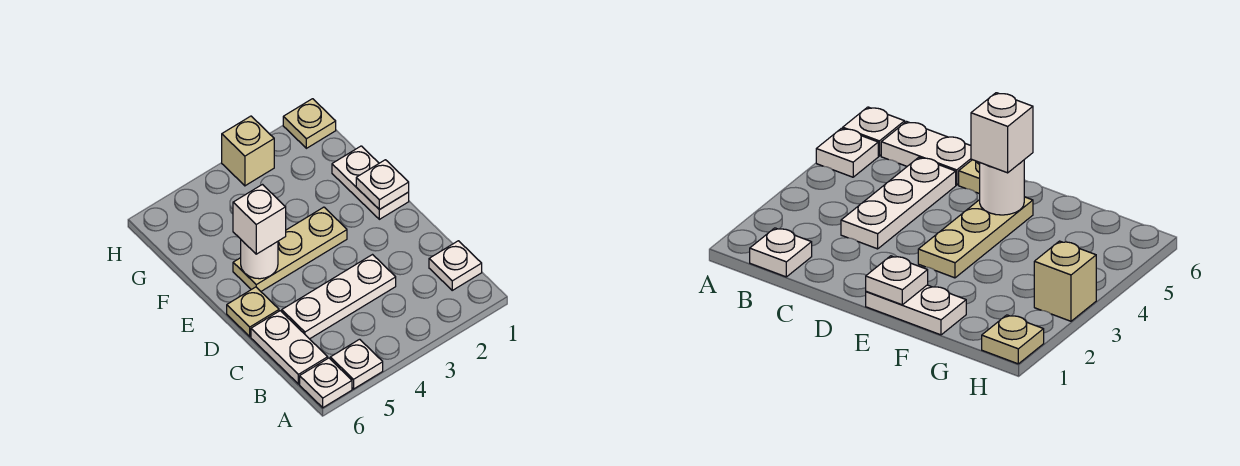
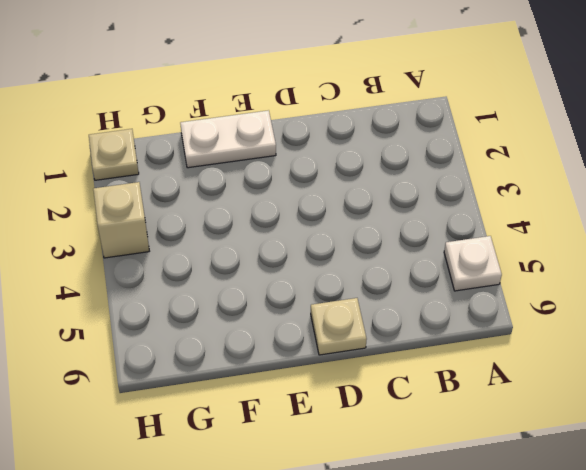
none -> white plate A6 level 1
none -> white plate B1 level 1
none -> white plate B6:C6 level 1

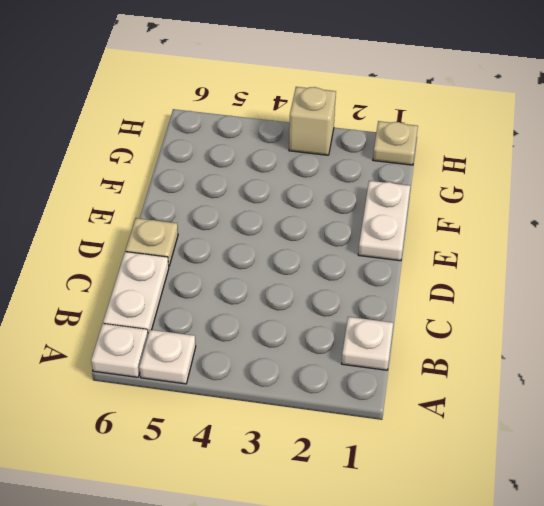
none -> white plate C3:C5 level 1
none -> tan plate E3:E5 level 1
none -> white plate E1 level 2

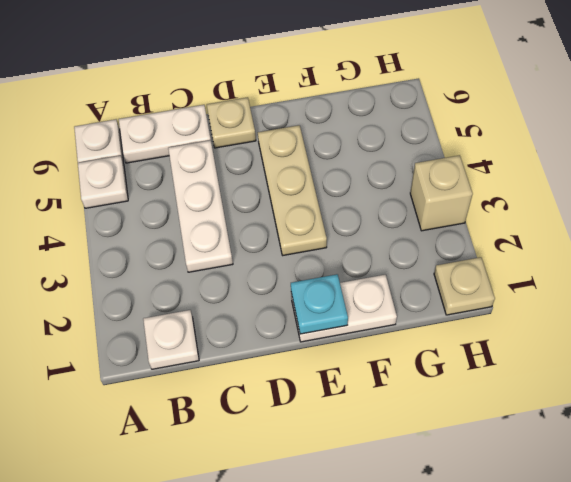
cyan plate E1 level 2 -> white plate E1 level 2
none -> white round brick E5 level 2
none -> white brick E5 level 3

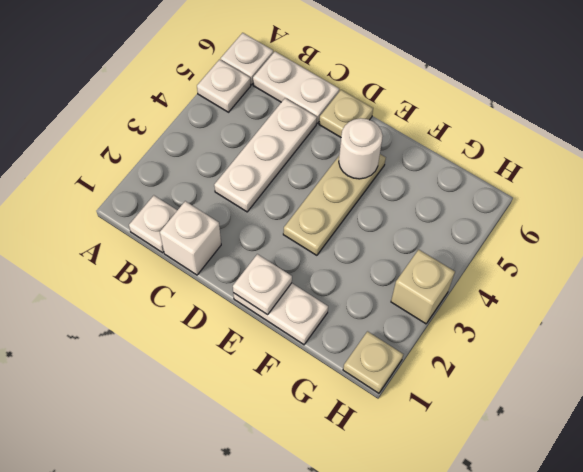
white brick C1 level 1 -> white brick E5 level 3

